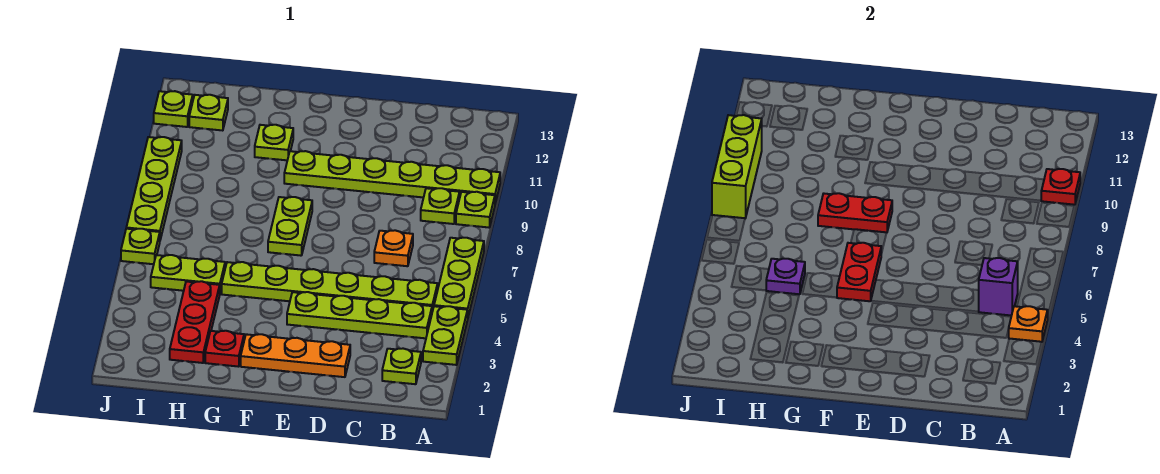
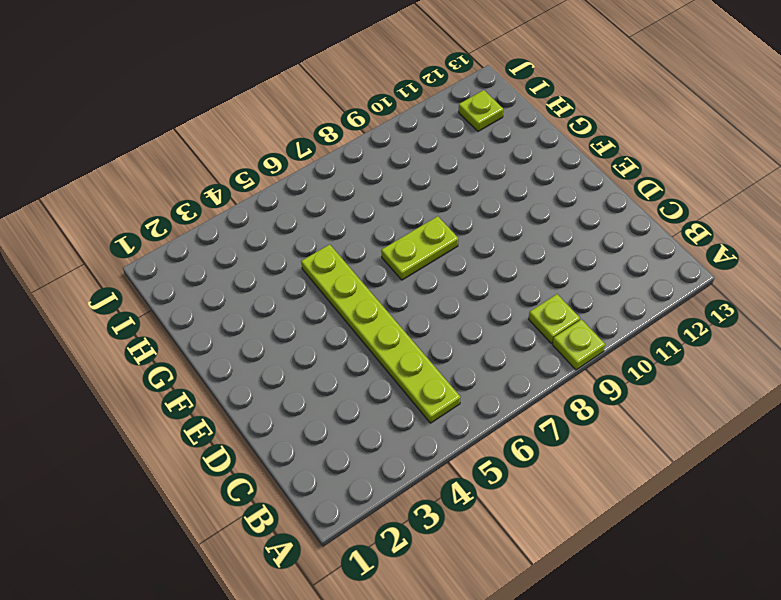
none -> lime plate A3:A4 level 1
none -> lime plate A5:A7 level 1
none -> lime plate A10:F10 level 1

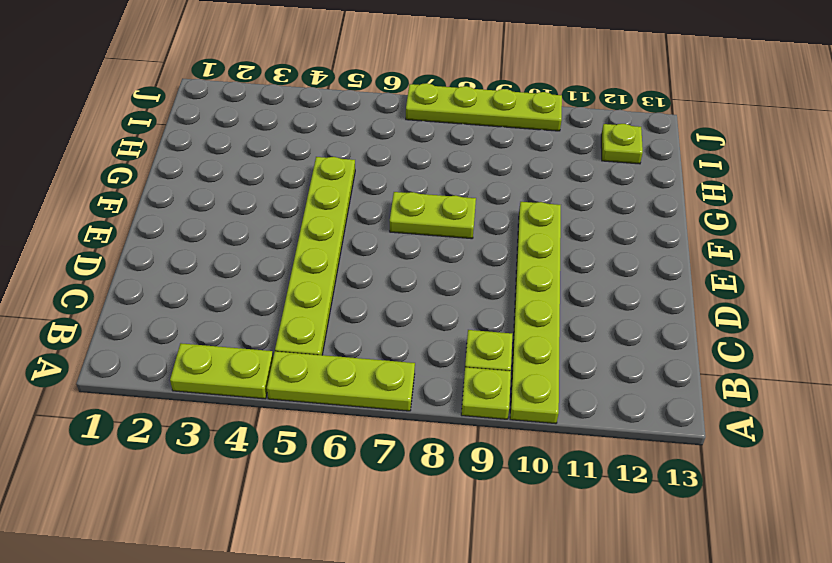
none -> lime plate B2 level 1
none -> lime plate B4:E4 level 1
none -> orange plate C7 level 1

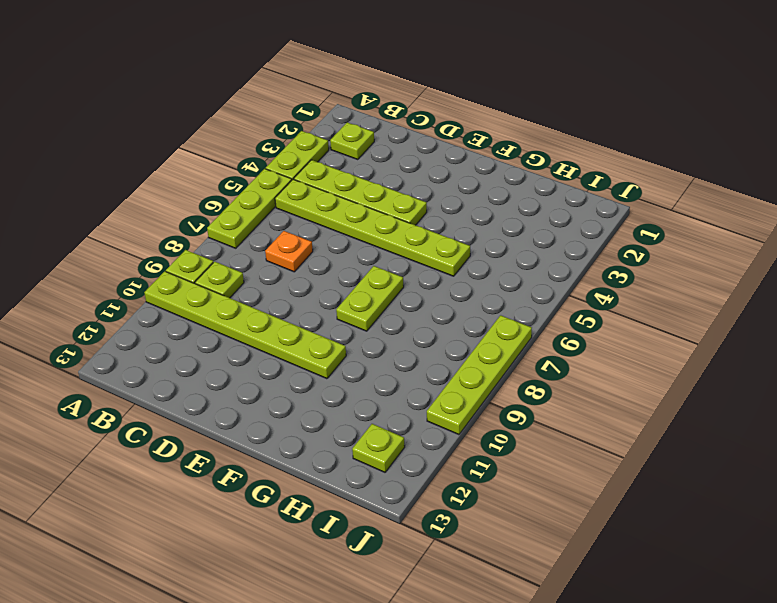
none -> orange plate D2:F2 level 1
none -> red plate G2 level 1
none -> lime plate G11 level 1

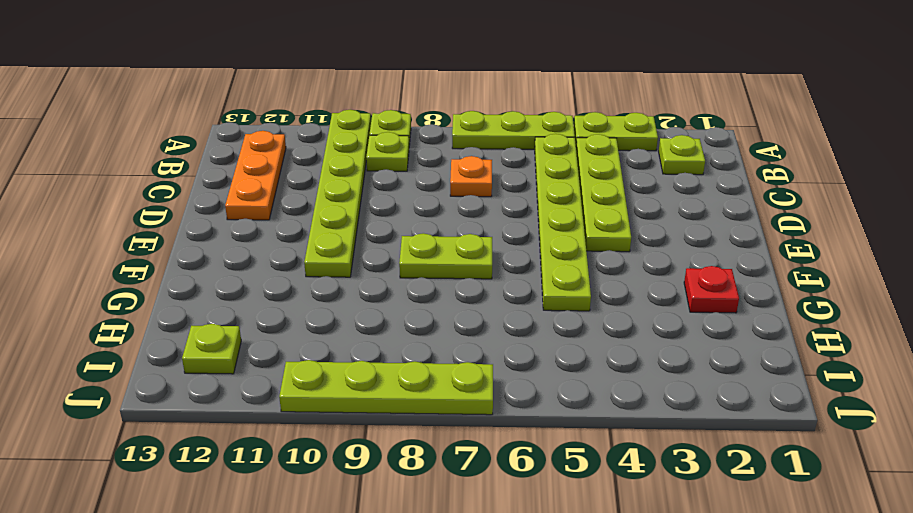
orange plate B12:D12 level 1 -> orange plate D2:F2 level 1
none -> lime plate G11 level 1
none -> red plate H2:H4 level 1
none -> lime plate H5:I5 level 1

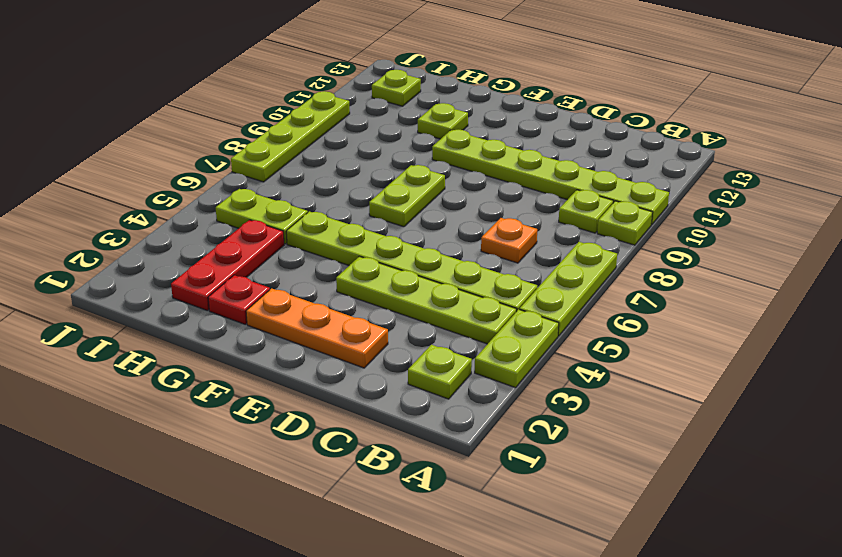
none -> lime plate J6 level 1
none -> lime plate J12 level 1
none -> orange plate A4 level 2

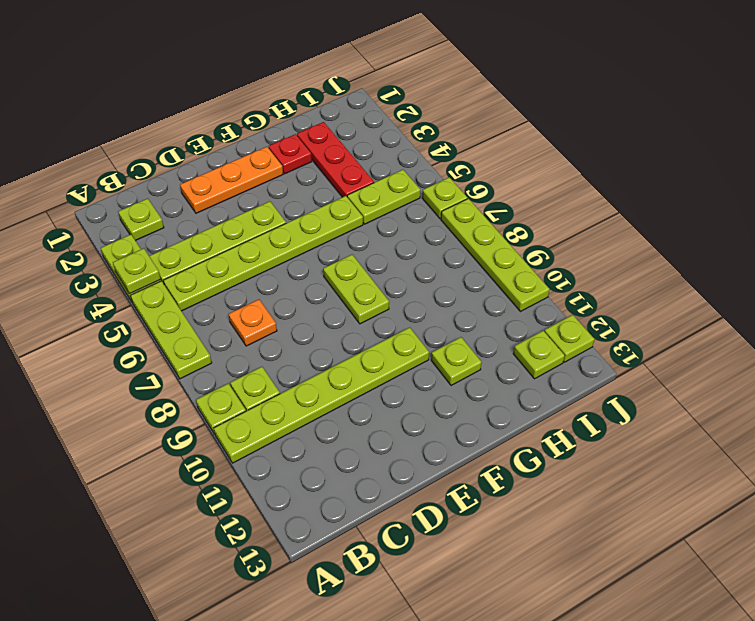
lime plate A4 level 2 -> orange plate A4 level 2
none -> red plate A10 level 2
none -> purple brick B5 level 2
none -> red plate F5:F6 level 2

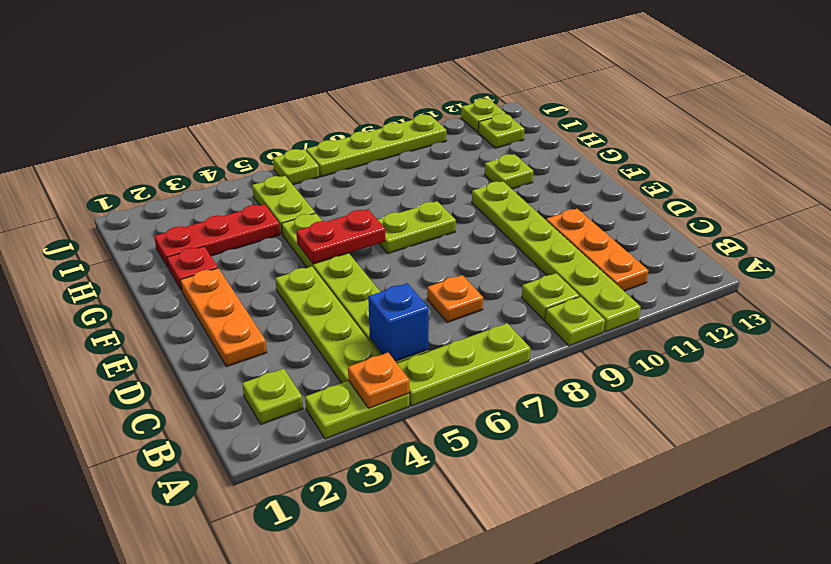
blue brick B5 level 2 -> purple brick B5 level 2
orange plate B11:D11 level 1 -> none
none -> red plate A10 level 2
none -> red plate F8:G8 level 2
none -> purple plate H5 level 2

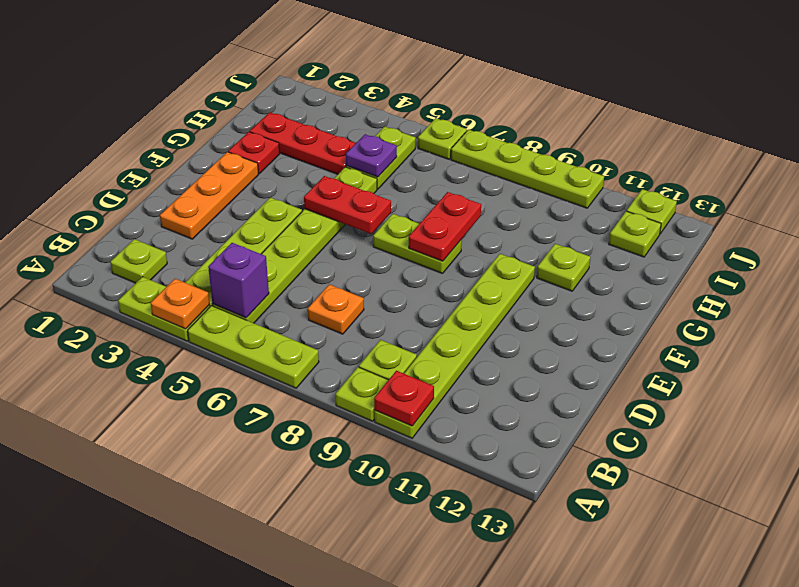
none -> lime brick J8:J10 level 2

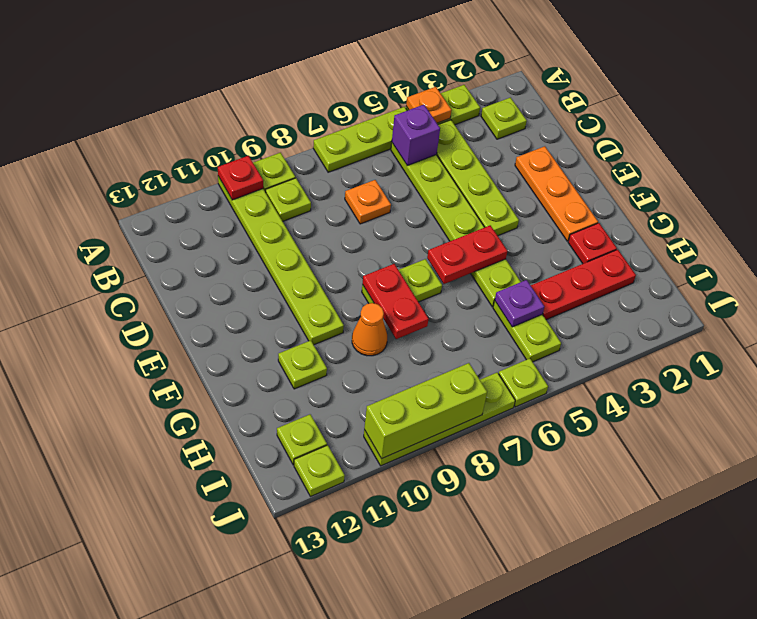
orange cone G9 level 1 -> none

